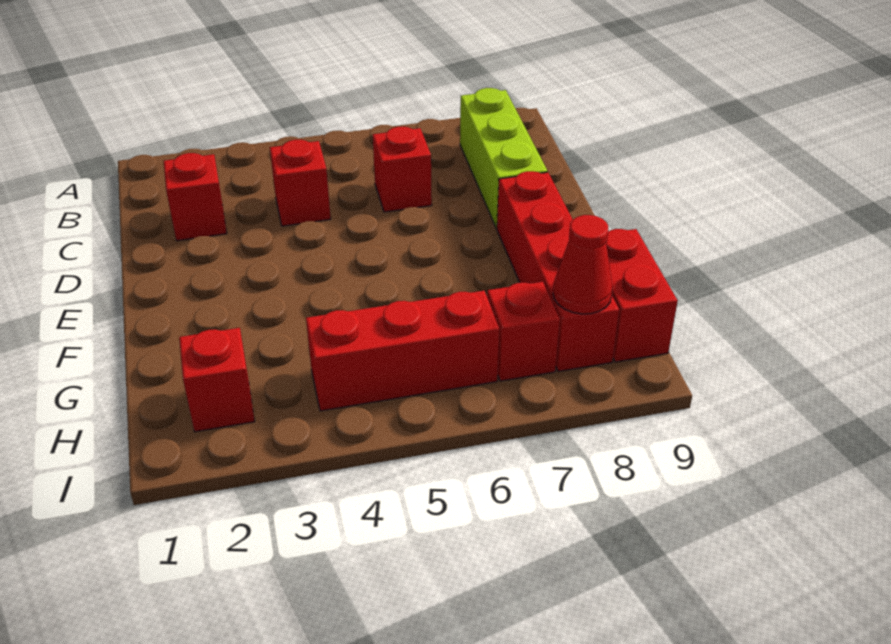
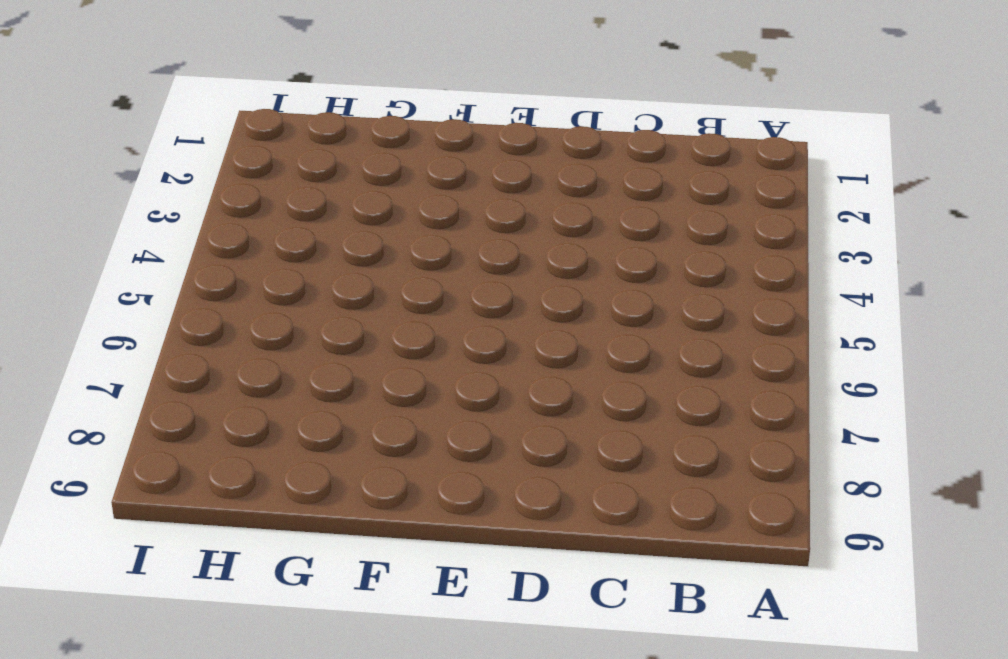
none -> lime brick B8:D8 level 1
none -> red brick C2 level 1

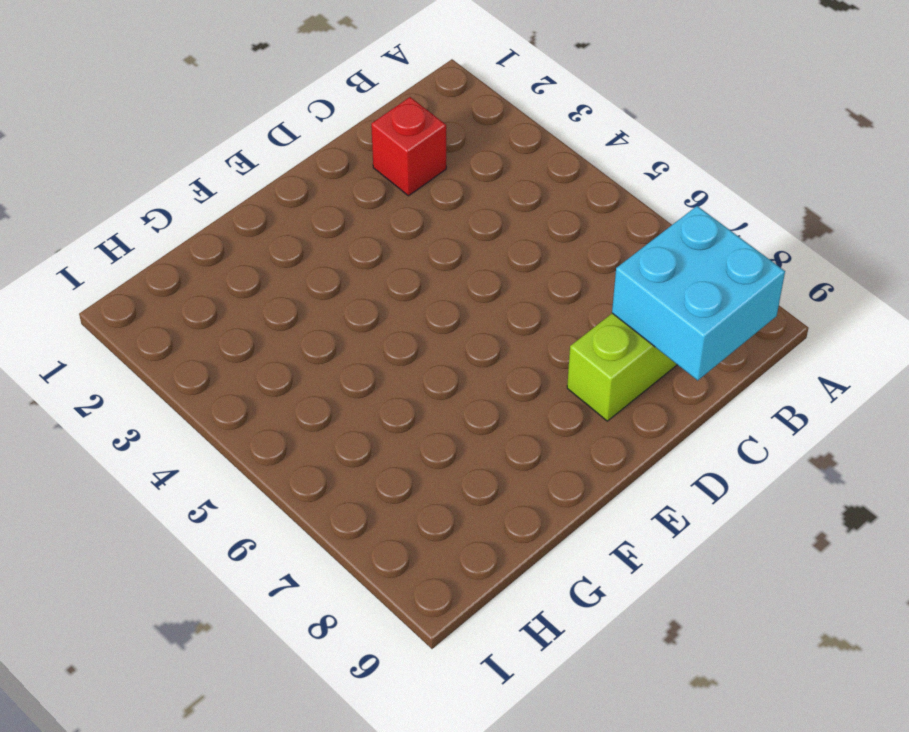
cyan brick B8:C9 level 2 -> none
none -> red brick C4 level 1
none -> red brick C6 level 1

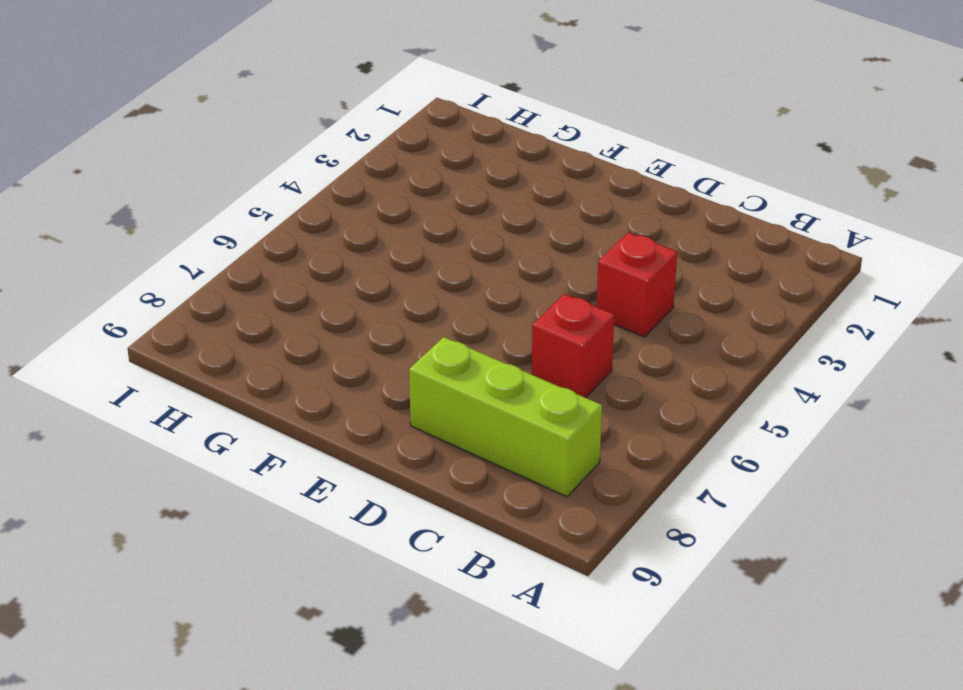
none -> red brick C2 level 1
none -> red brick E8:H8 level 1

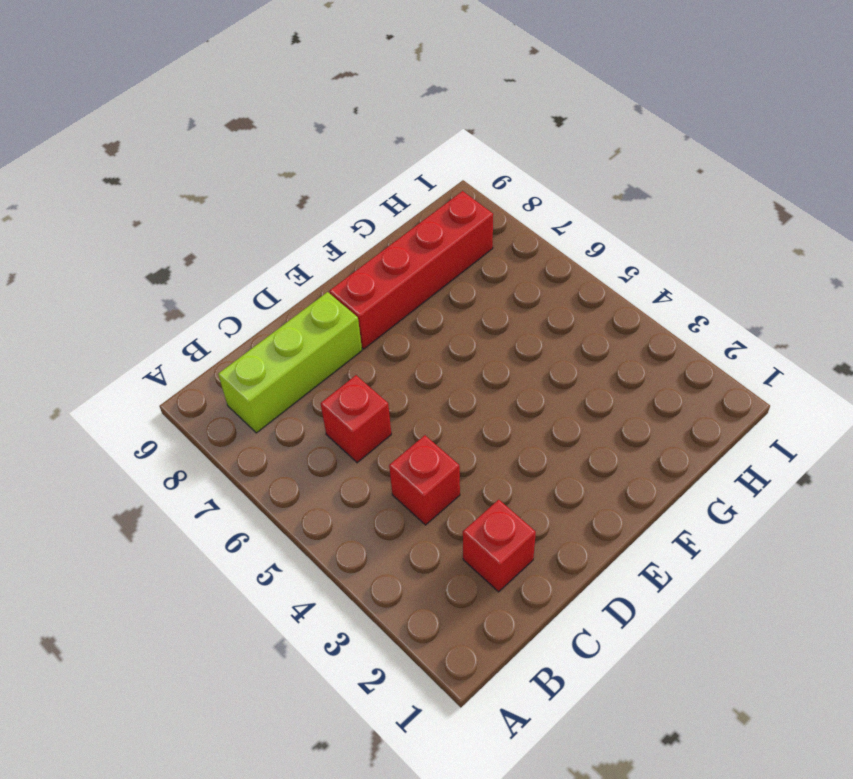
none -> red brick G9:H9 level 1
none -> red brick H2 level 1

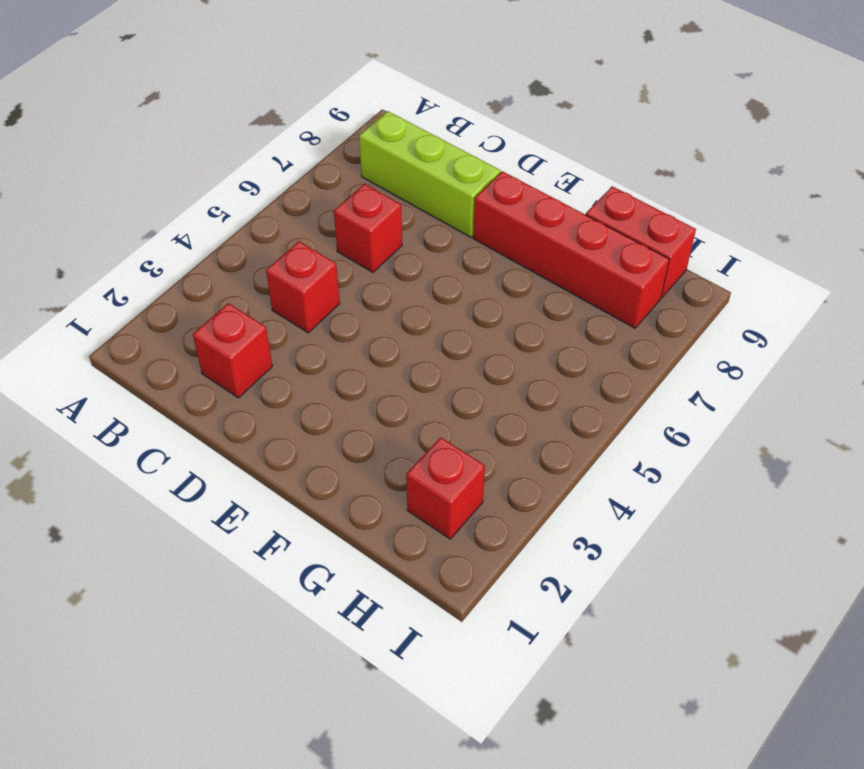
none -> red brick H4:H6 level 1
none -> red brick H7 level 1

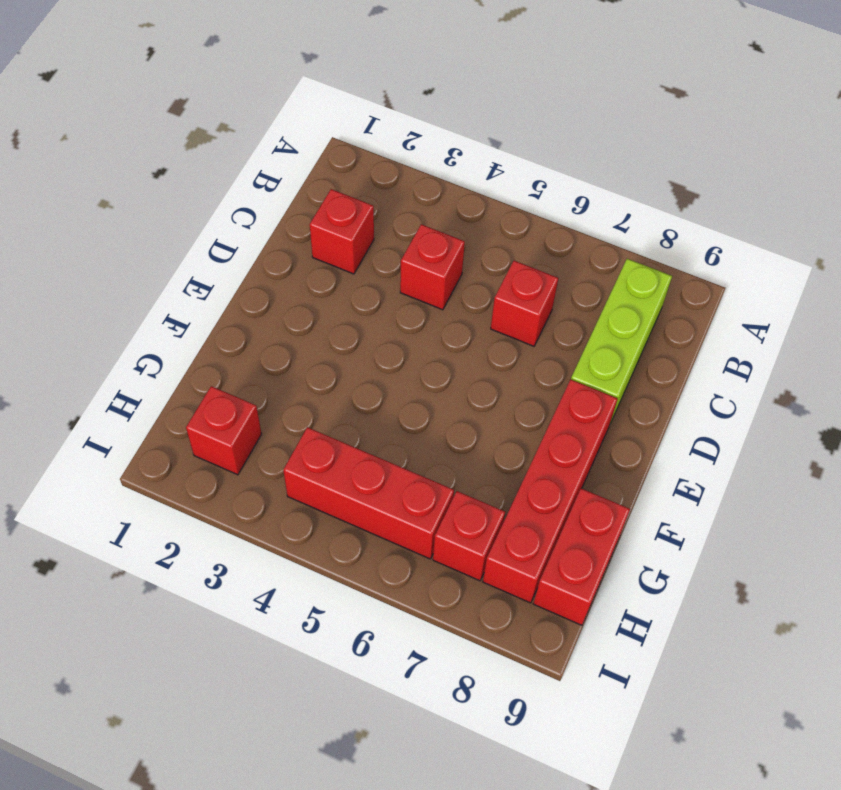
none -> red cone H8 level 2

